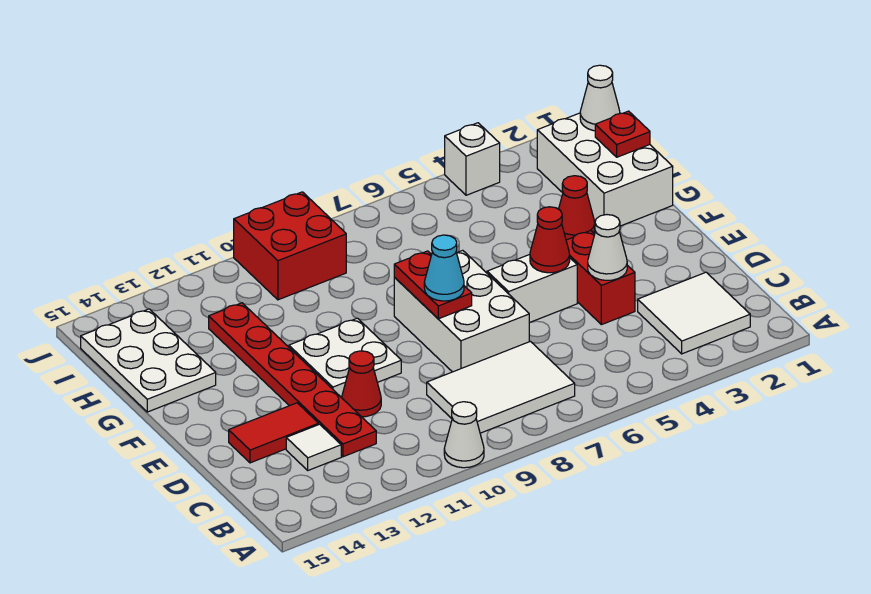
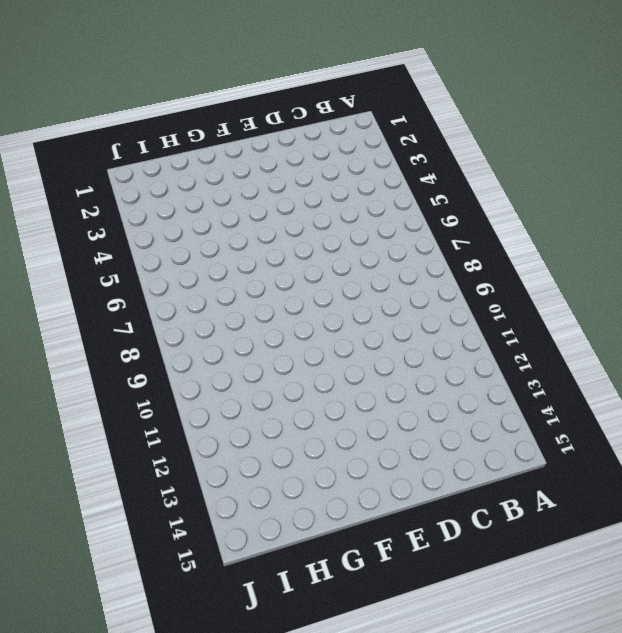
none -> white cone A10 level 1
none -> white tile B2:C3 level 1
none -> white tile B7:C9 level 1

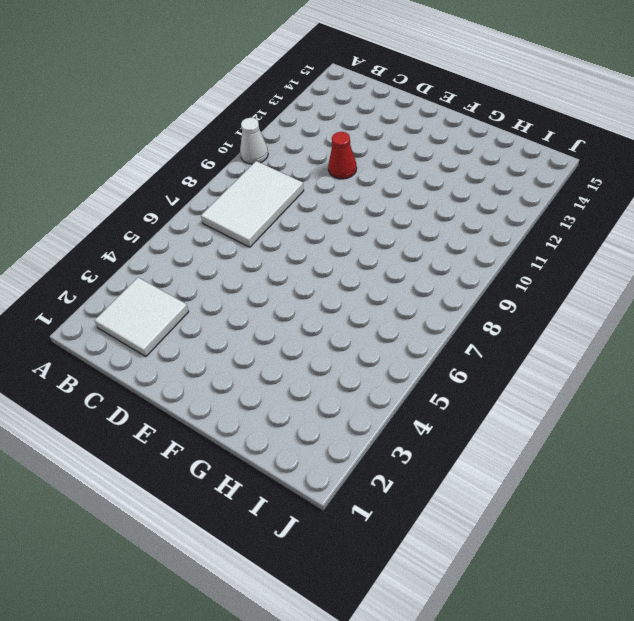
none -> red plate C12:H12 level 1
none -> white tile C13 level 1
none -> red brick D4:E4 level 1

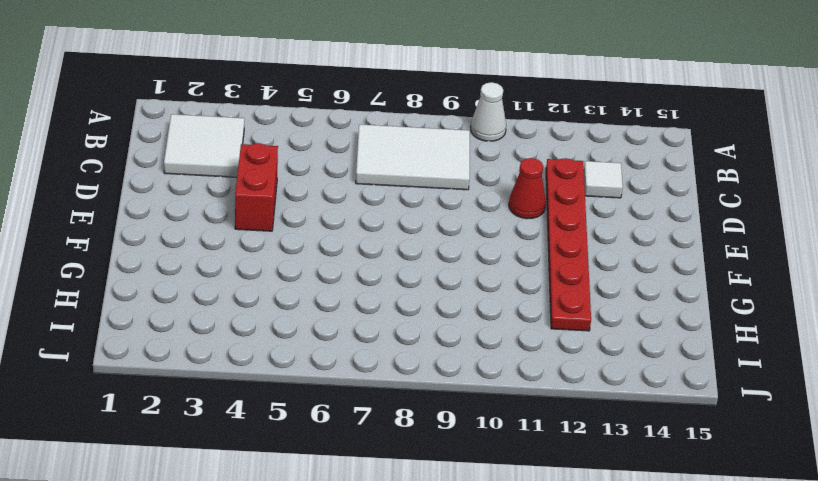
none -> white brick D7:F8 level 1
none -> red tile D13:D14 level 1
none -> white brick E5:E6 level 1

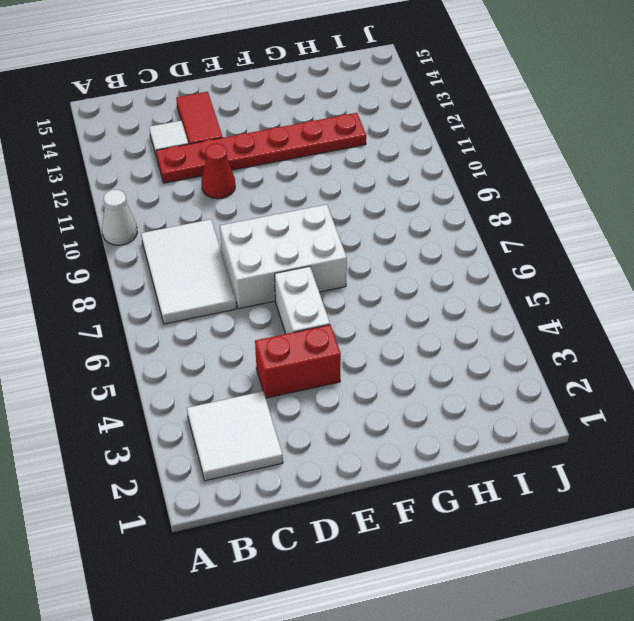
none -> white plate E10:F11 level 1
none -> white brick G1:I2 level 1
none -> red cone G3 level 1

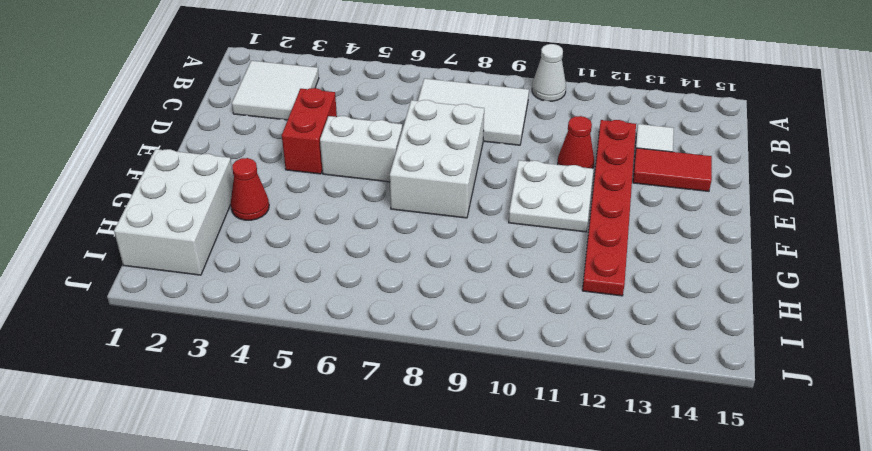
none -> white plate G14:I15 level 1
none -> red brick I9:J10 level 1
none -> white brick J4 level 1

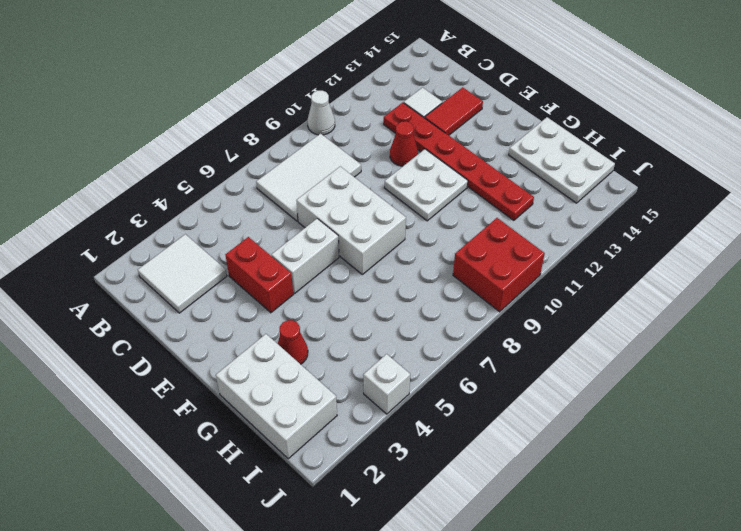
none -> white cone D4 level 2
none -> red cone E5 level 2
none -> red plate E8:F8 level 2

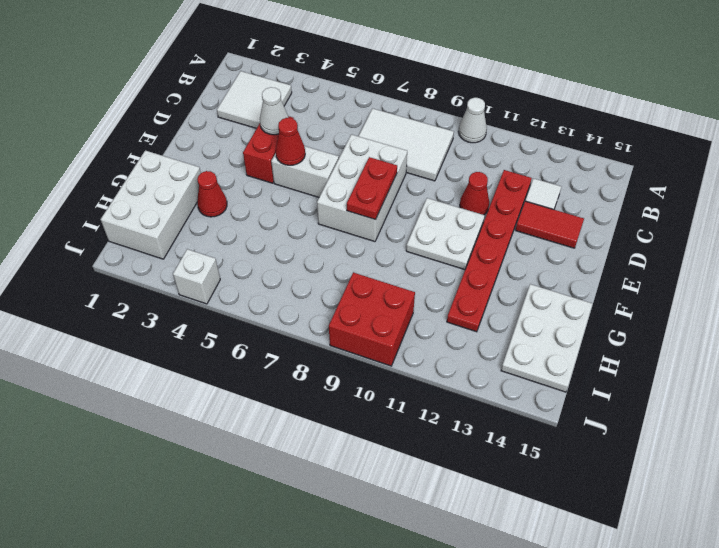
none -> red plate H1 level 2
none -> white cone I1 level 2
none -> cyan cone E8 level 3

